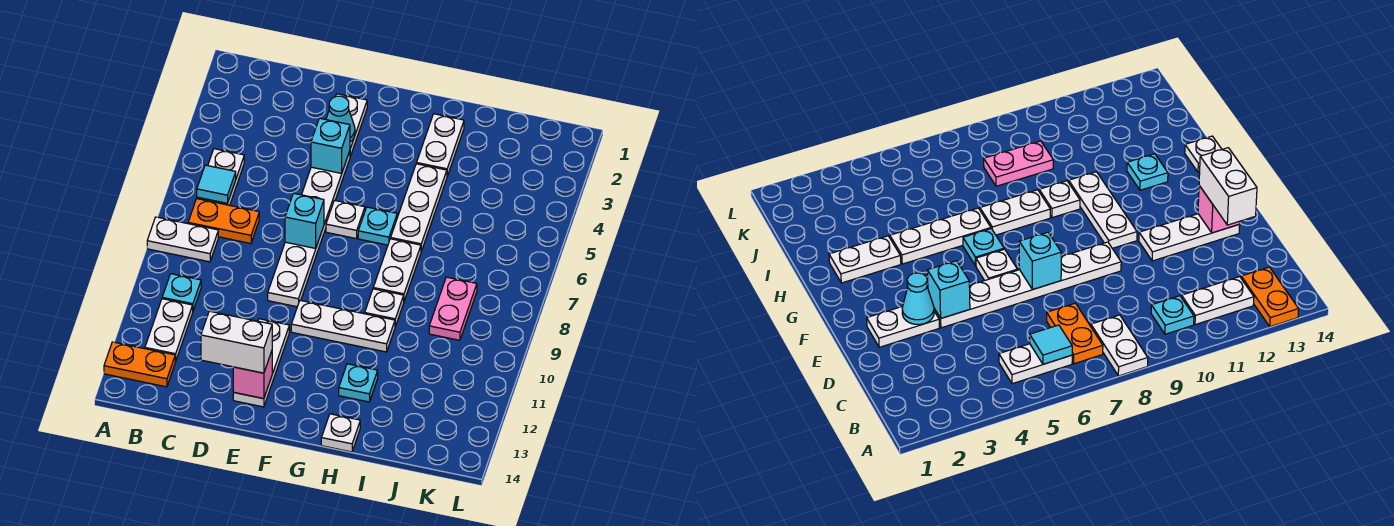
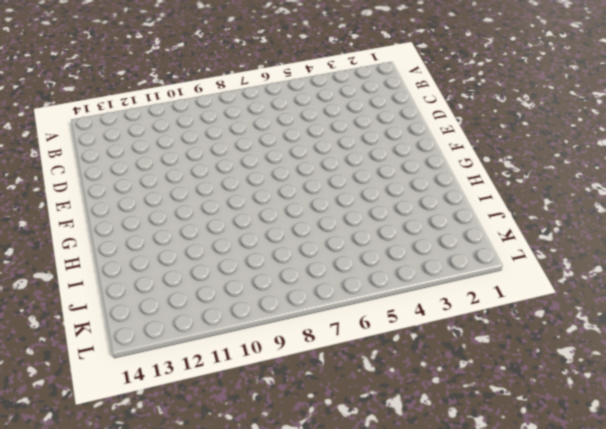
none -> white plate A8:B8 level 1
none -> orange plate A13:B13 level 1
none -> white plate B5:B6 level 1

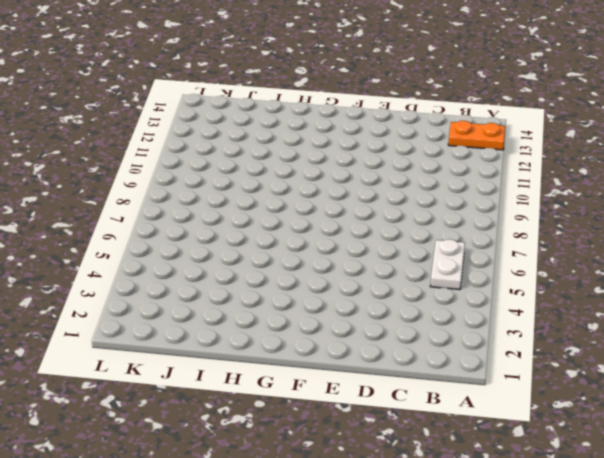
none -> white plate A8:B8 level 1
none -> orange plate B7:C7 level 1
none -> cyan plate B10 level 1

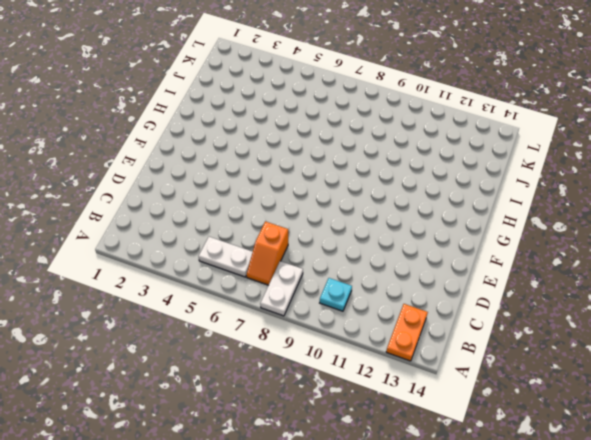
orange slope B7:C7 level 1 top C -> orange plate B7:C7 level 1
none -> white plate B11:B12 level 1
none -> white plate E2:E3 level 1
none -> white plate E4:E9 level 1

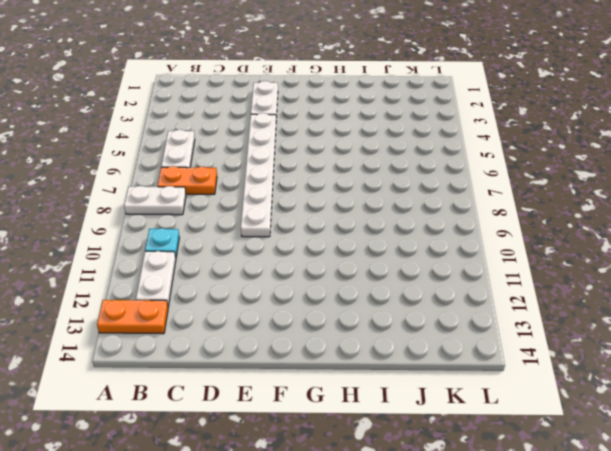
none -> white plate E11:E13 level 1
none -> white plate F6 level 1
none -> white plate F10:H10 level 1

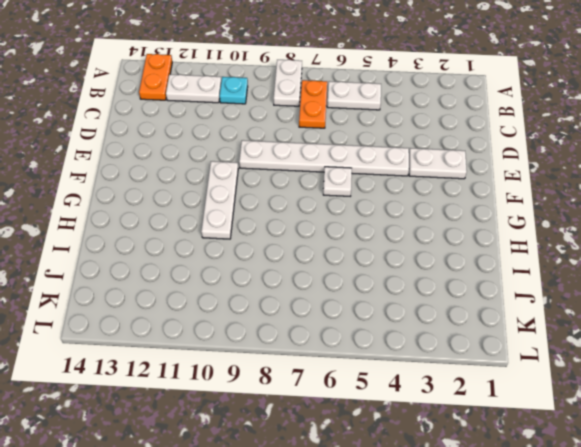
none -> white plate E11:E13 level 1
none -> cyan plate G6 level 1
none -> white plate H2:H3 level 1

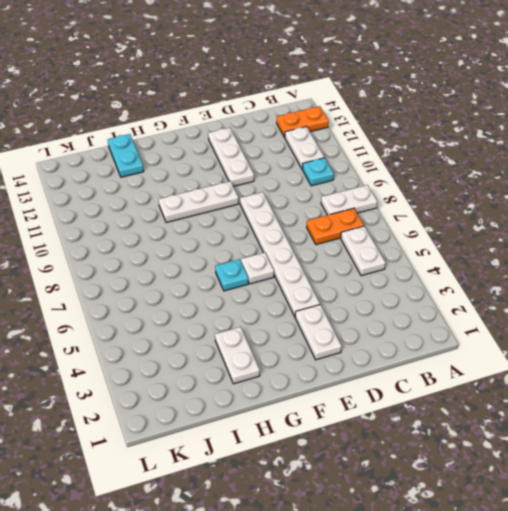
cyan plate I13:I14 level 1 -> none
none -> white plate H4:H6 level 1
none -> white plate H7:H8 level 1
none -> white plate H9 level 1

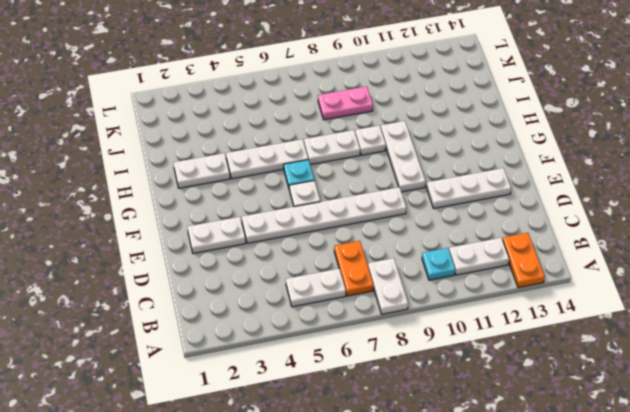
none -> cyan plate H12 level 1
none -> white plate H14 level 1
none -> cyan tile B6 level 2

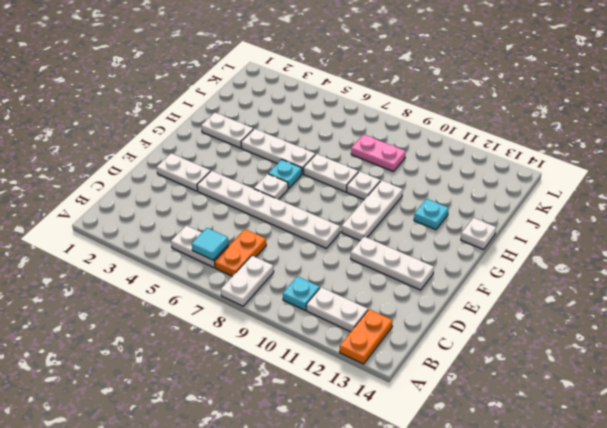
none -> cyan cone E3 level 2
none -> cyan brick E4 level 2
none -> cyan brick E7 level 2

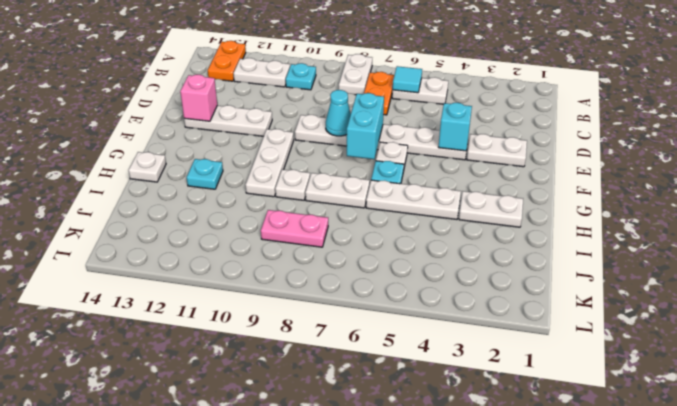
cyan brick E7:F7 level 2 -> cyan brick E7 level 2
cyan cone E8 level 2 -> cyan cone E3 level 2
none -> white brick D13:E13 level 3

